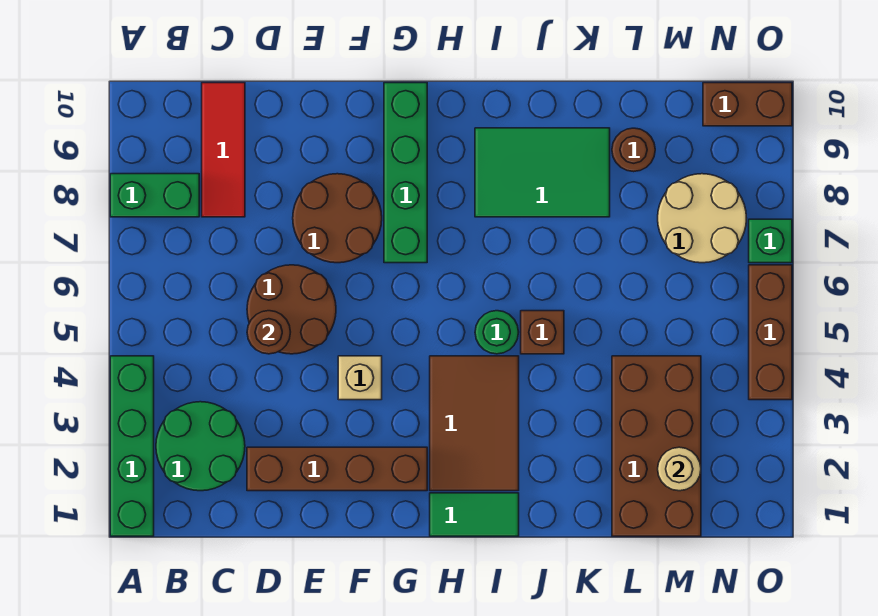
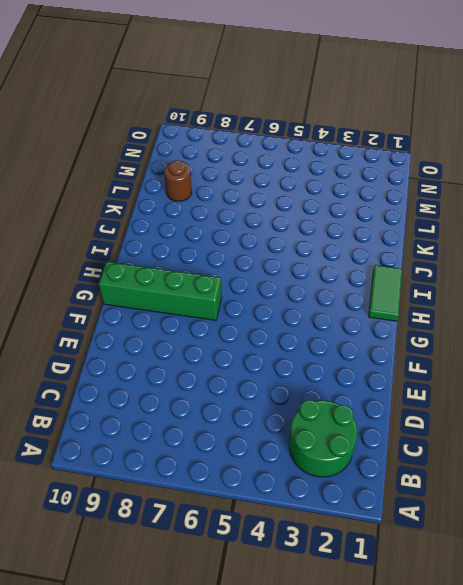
none -> green brick A1:A4 level 1
none -> green brick A8:B8 level 1
none -> red tile C8:C10 level 1

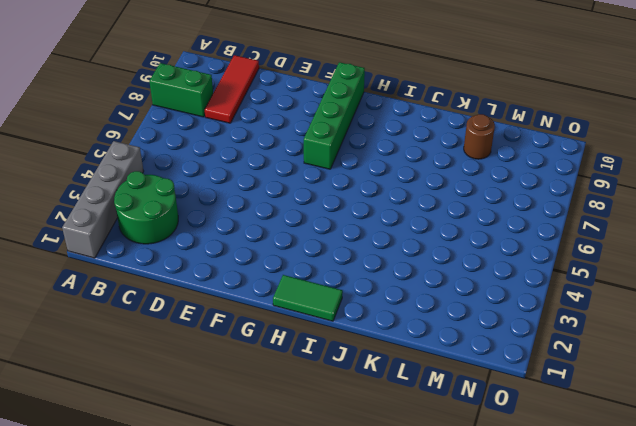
grey brick A1:A4 level 1 -> green brick A1:A4 level 1
none -> brown brick D2:G2 level 1
none -> brown round brick D5:E6 level 1
none -> brown round brick E7:F8 level 1

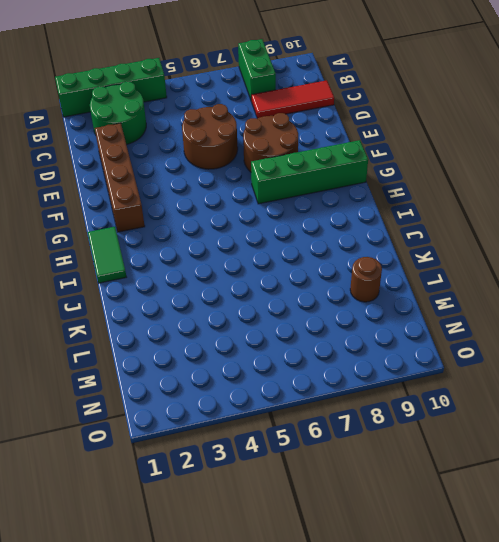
none -> tan brick F4 level 1
none -> brown tile H2:I4 level 1
none -> green round brick I5 level 1

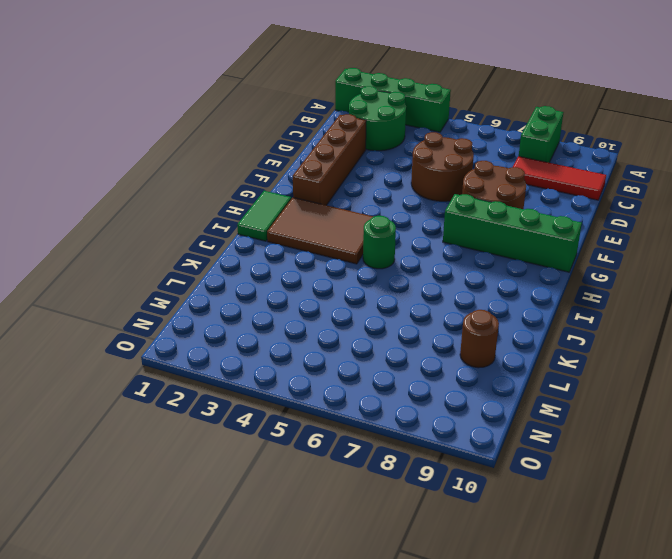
none -> tan brick F4 level 1
none -> green tile I8:K9 level 1
none -> brown brick J5 level 1

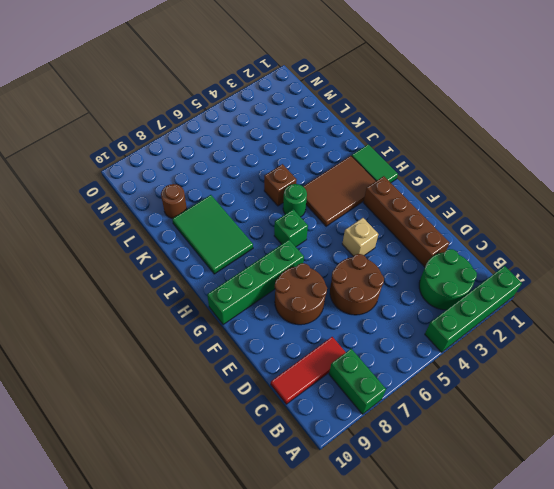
green brick H6 level 1 -> green brick O7 level 1
none -> brown brick L1:M4 level 1
none -> tan round brick M7:N8 level 1
none -> brown brick N10:O10 level 1

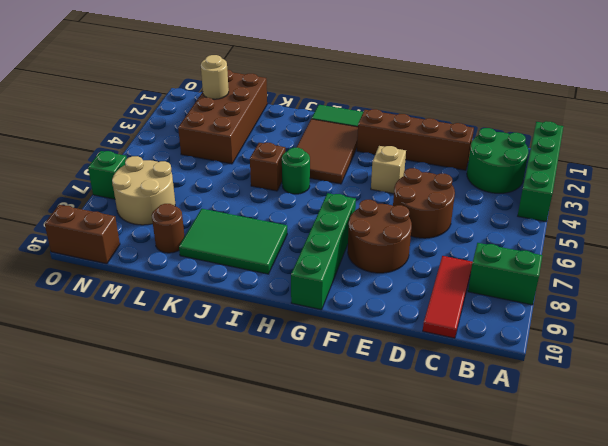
none -> brown brick O4:O6 level 1
none -> brown round brick D5 level 2

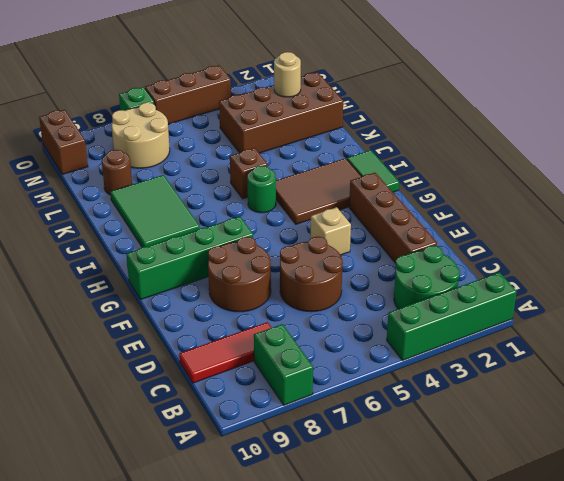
none -> brown round brick D5 level 2

